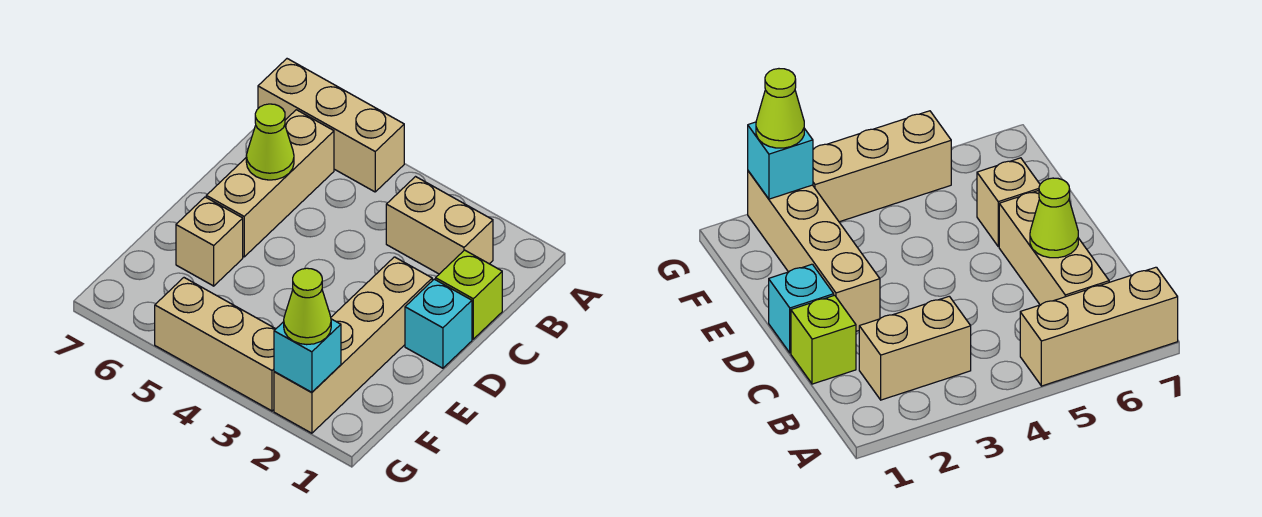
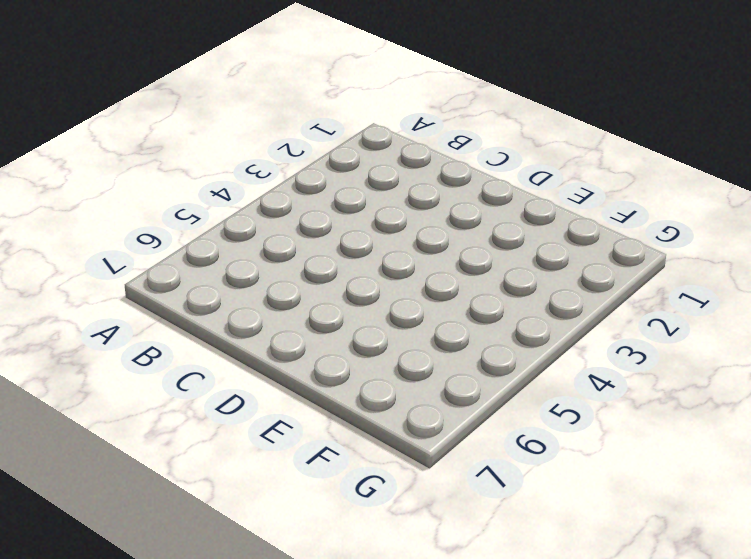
none -> tan brick A5:A7 level 1
none -> tan brick B2:B3 level 1

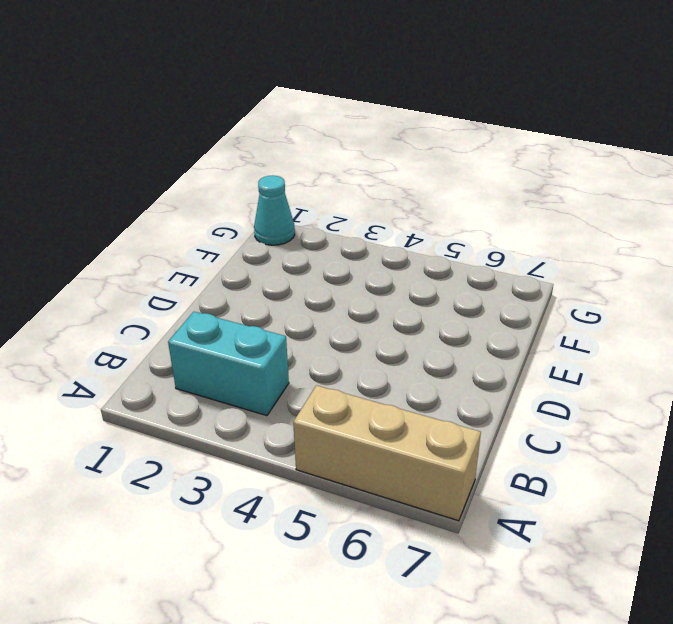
cyan brick B2:B3 level 1 -> tan brick B2:B3 level 1
cyan cone G1 level 1 -> none
none -> tan brick B6:D6 level 1
none -> lime brick C1 level 1

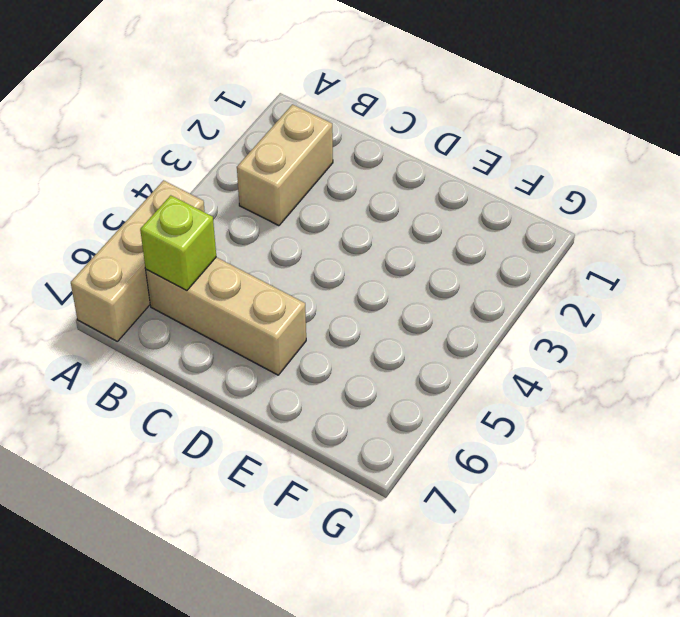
lime brick B6 level 2 -> lime brick C1 level 1
none -> cyan brick D1 level 1
none -> tan brick D2:G2 level 1

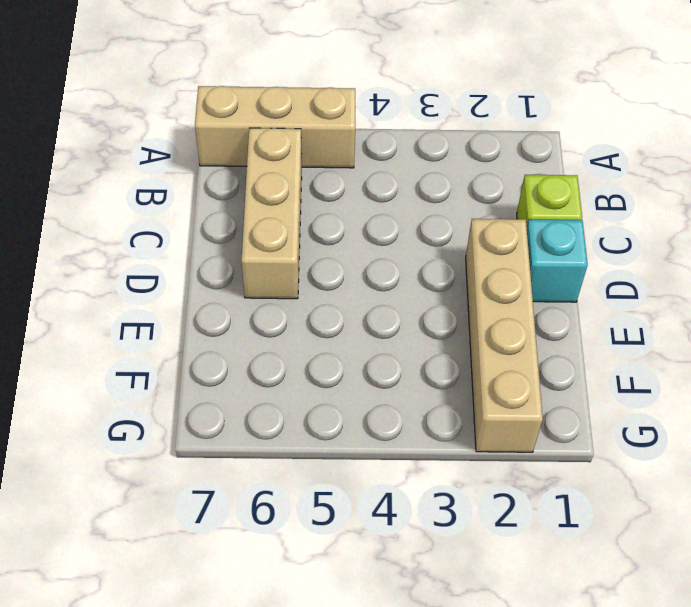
none -> tan brick B2:B3 level 1
none -> tan brick E6 level 1

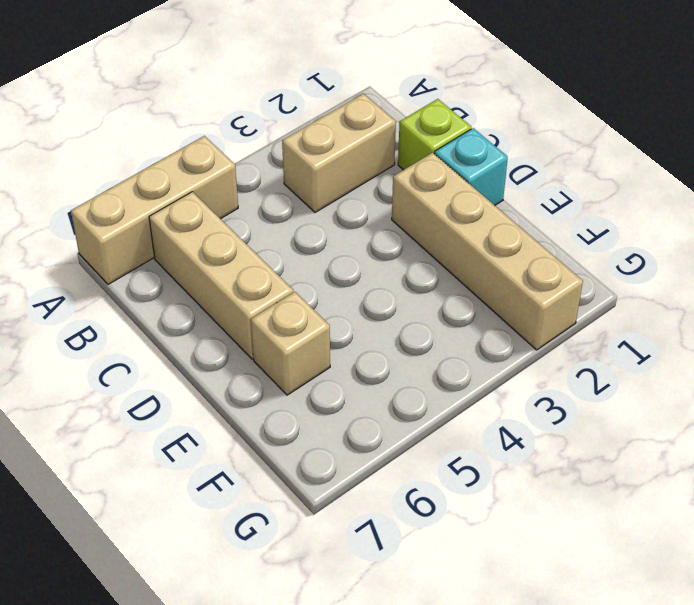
none -> tan brick G3:G5 level 1
none -> lime cone C6 level 2

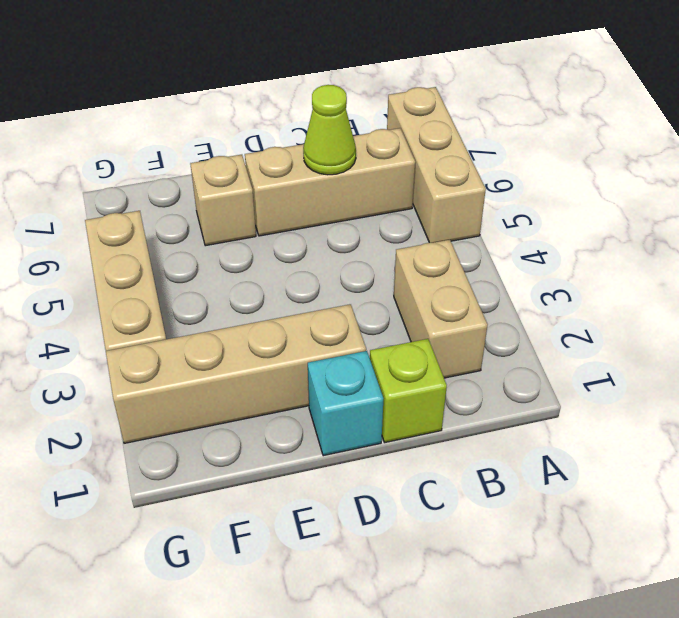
none -> cyan brick G2 level 2
none -> lime cone G2 level 3

